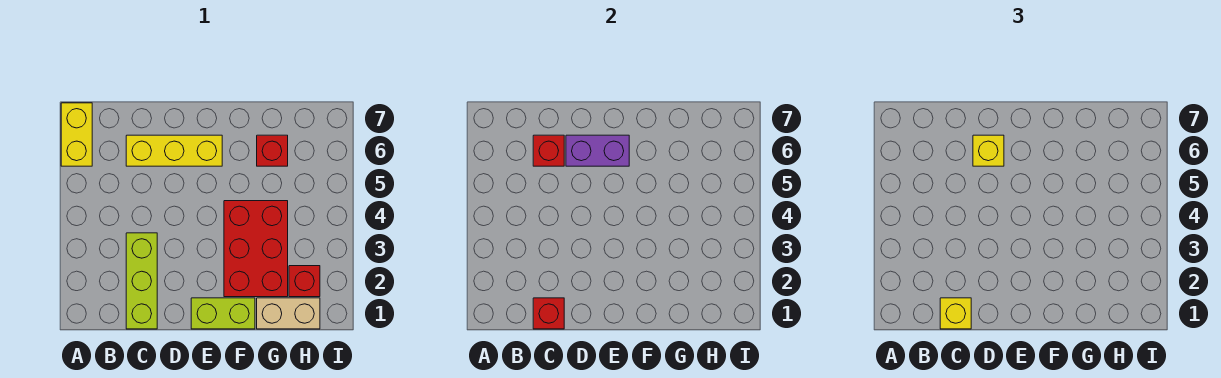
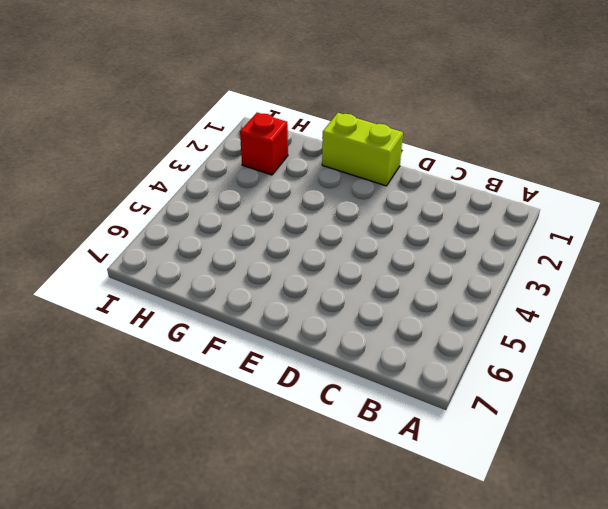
none -> yellow brick A6:A7 level 1
none -> lime brick C1:C3 level 1
none -> yellow brick C6:E6 level 1

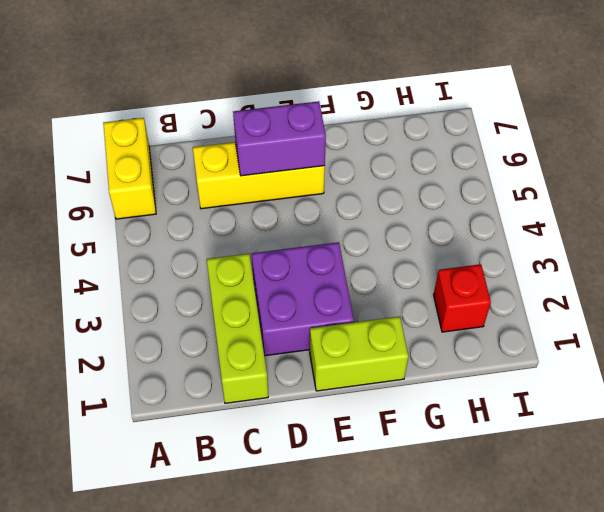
purple brick D2:E3 level 1 -> none
none -> red brick F2:G4 level 1
none -> tan brick G1:H1 level 1
none -> red brick G6 level 1

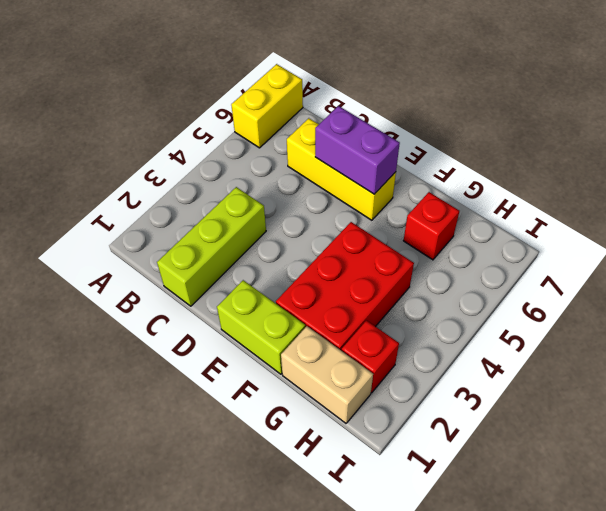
none -> red brick C1 level 2
none -> red brick C6 level 2
none -> yellow brick C1 level 3

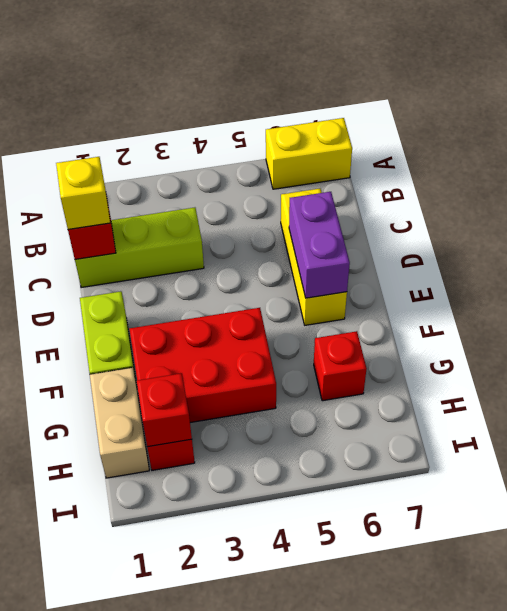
red brick H2 level 2 -> red brick C6 level 2
none -> yellow brick D6 level 3

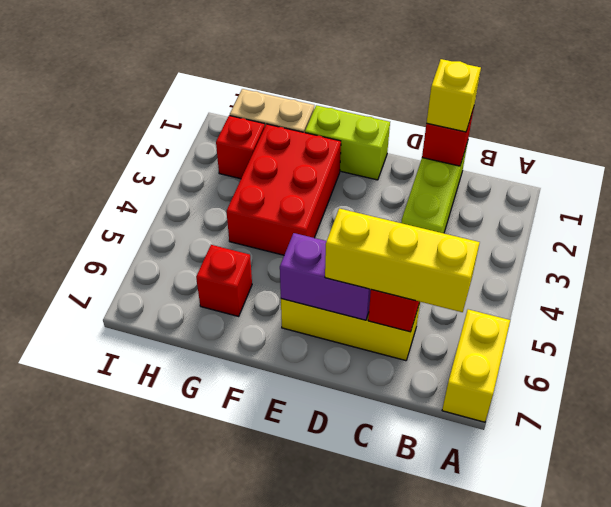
yellow brick B6:D6 level 3 -> yellow brick D6 level 3

